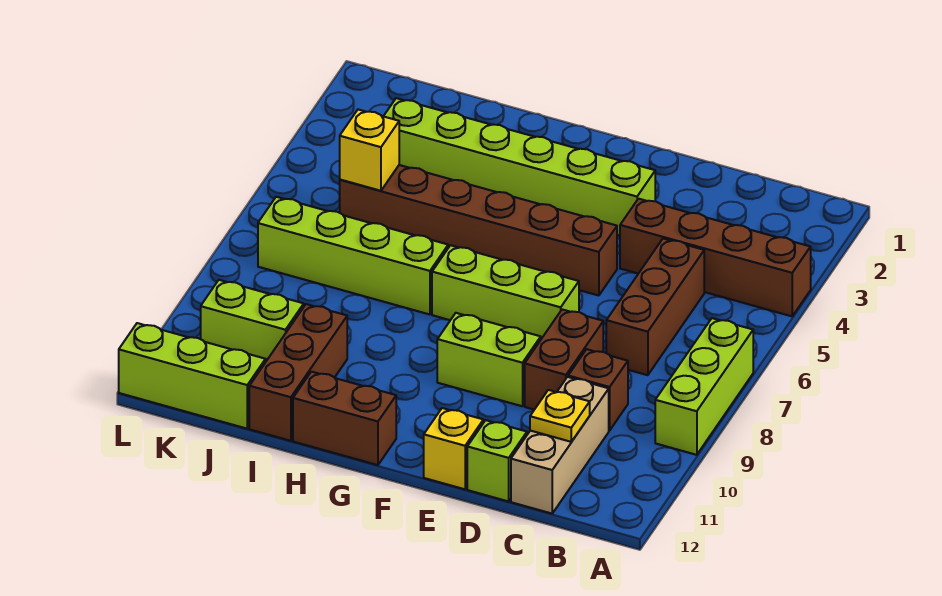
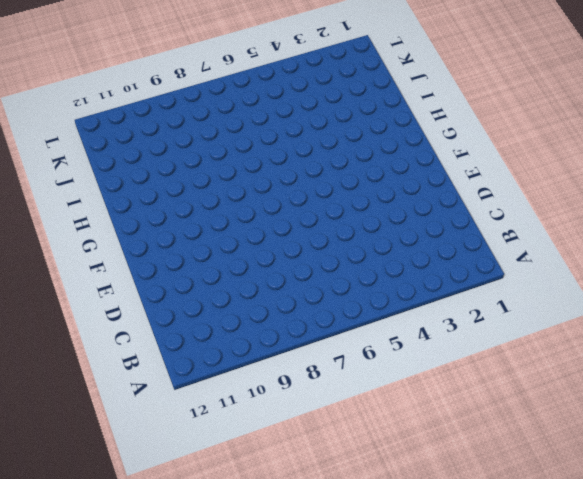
none -> brown brick A4:D4 level 1
none -> lime brick A7:A9 level 1
none -> brown brick C5:C7 level 1

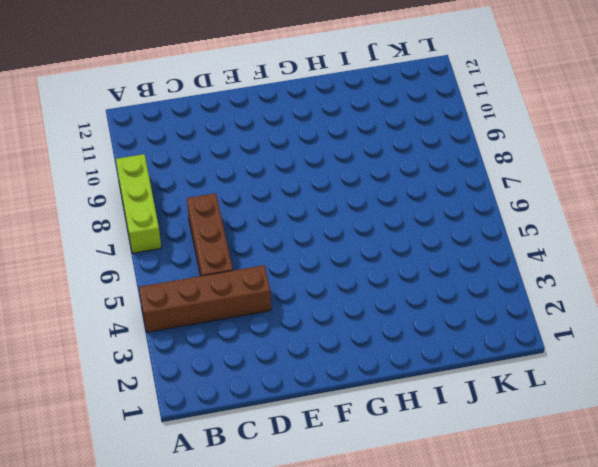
none -> brown brick C9 level 1
none -> tan brick C10:C12 level 1
none -> brown brick D8:D9 level 1

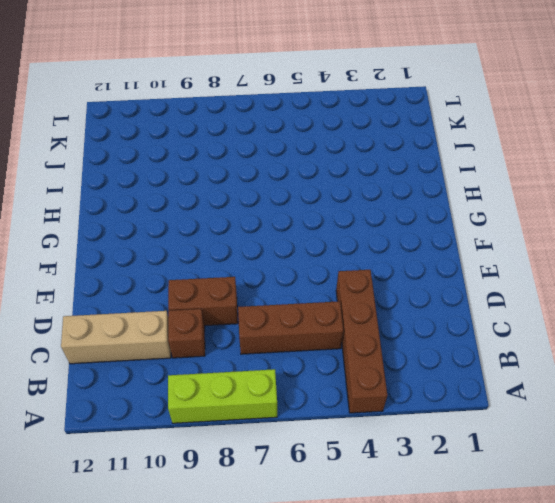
none -> lime brick D12 level 1
none -> lime brick E3:J3 level 1
none -> brown brick E5:J5 level 1

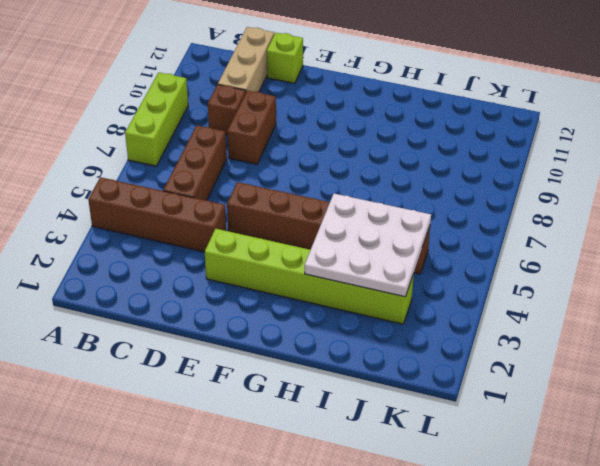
white plate H3:J5 level 2 -> yellow brick J5 level 2
none -> lime brick E7:G7 level 1
none -> lime brick E9:F9 level 1
none -> yellow brick E12 level 1

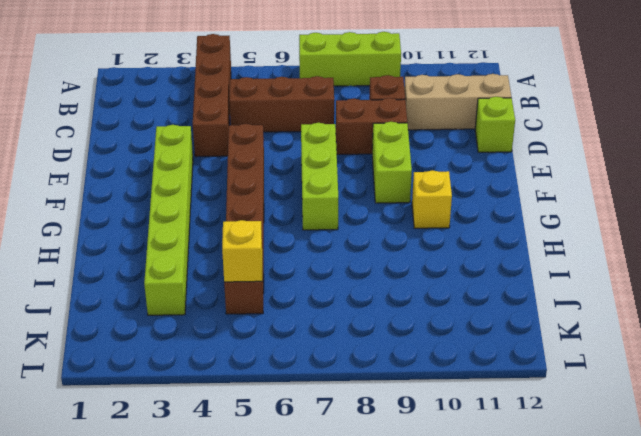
yellow brick G10 level 1 -> yellow brick E12 level 1
none -> brown brick G12:H12 level 1
none -> lime brick H7:K7 level 1
none -> brown brick I10:I12 level 1

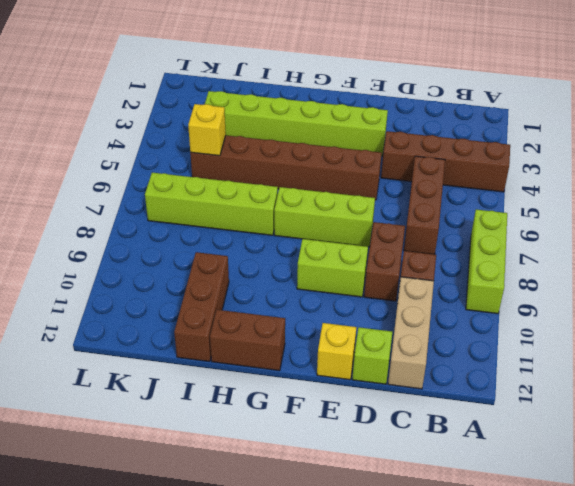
none -> lime brick J10:K10 level 1
none -> lime brick J12:L12 level 1
none -> yellow plate C11 level 2

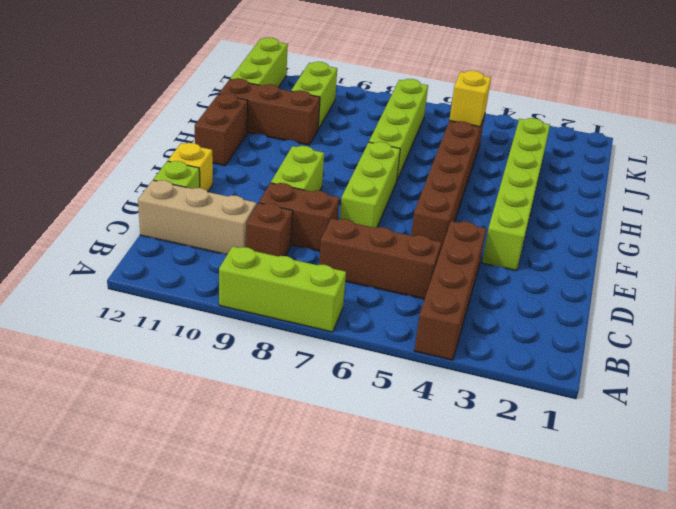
none -> yellow plate C11 level 2

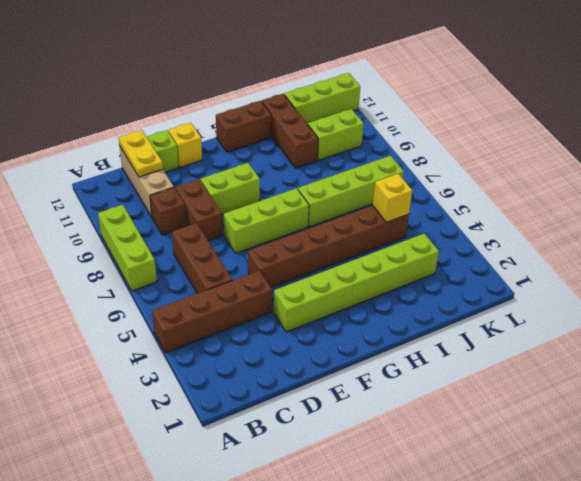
yellow plate C11:C12 level 2 -> yellow plate C11 level 2

